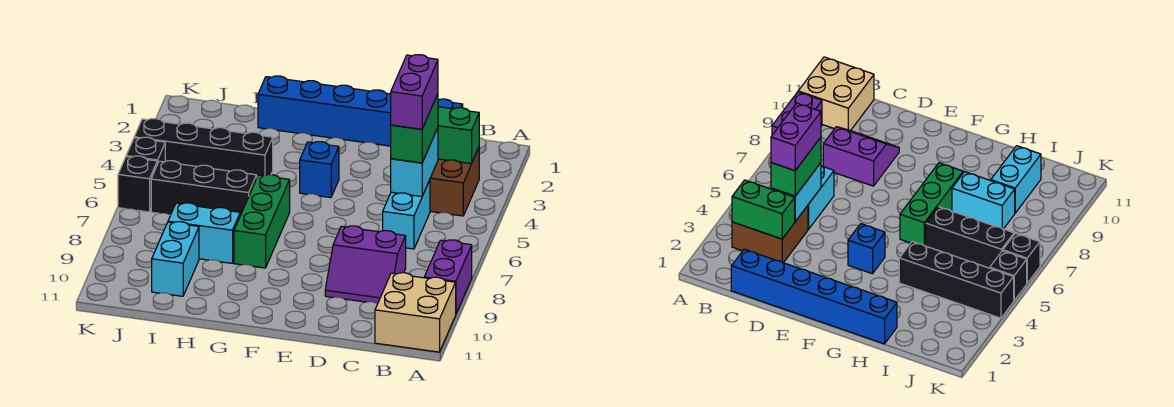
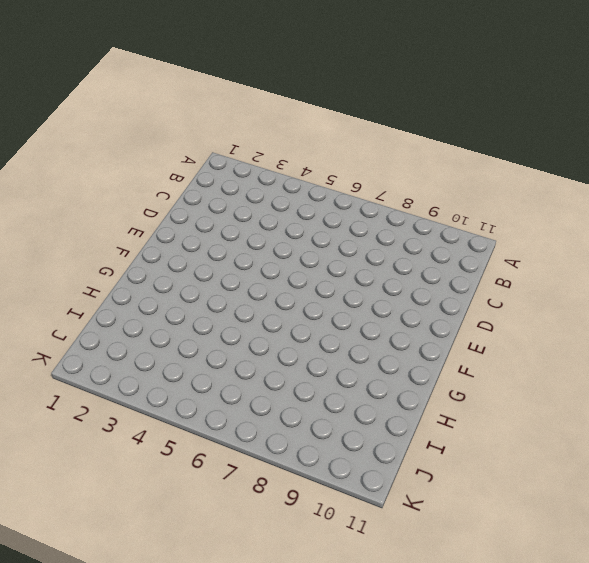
none -> purple brick A8:A9 level 1
none -> tan brick A10:B11 level 1
none -> brown brick B3:C4 level 1

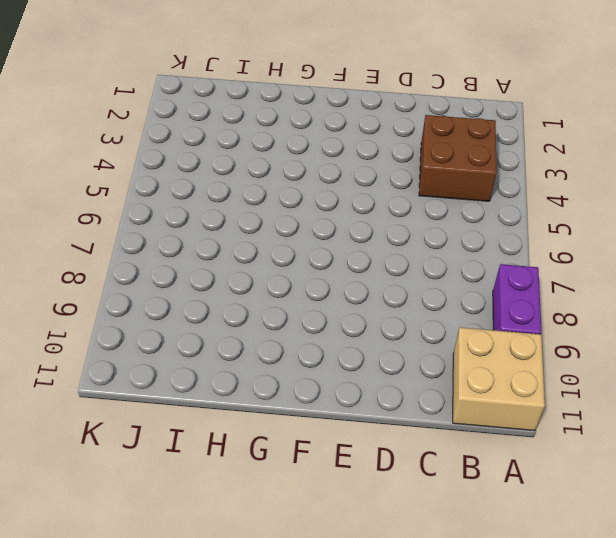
none -> blue brick C1:H1 level 1
none -> cyan brick C5:C6 level 1
none -> purple slope C8:D9 level 1 top 8

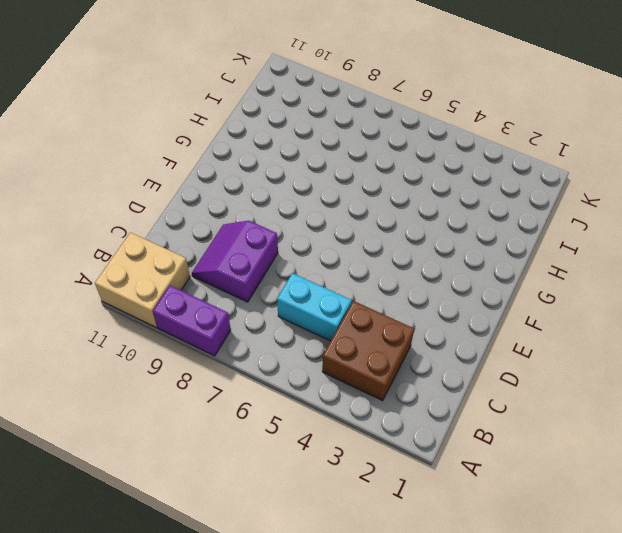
none -> blue brick C1:H1 level 1
none -> blue brick F4 level 1
none -> green brick G6:G8 level 1

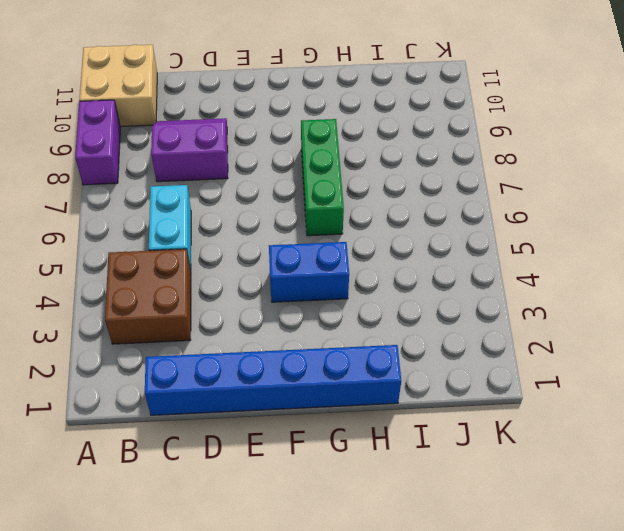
blue brick F4:G4 level 1 -> blue brick F4 level 1
none -> black brick H4:K4 level 1
none -> black brick H6:J6 level 1
none -> cyan brick H8:I8 level 1

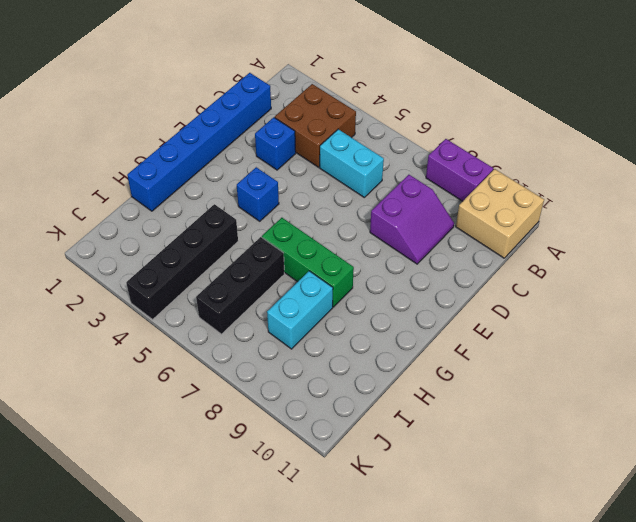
blue brick D3 level 1 -> none
none -> cyan brick I9:I10 level 1
none -> black brick K5 level 1
none -> black brick K6 level 1

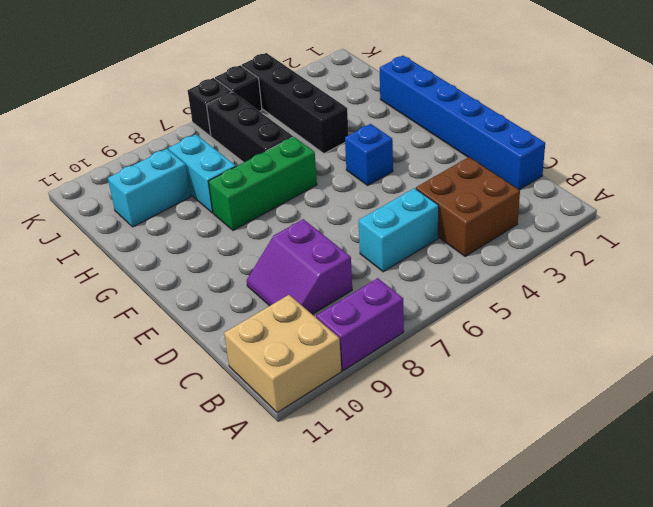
none -> green brick B3:C3 level 2
none -> cyan brick C4:C5 level 2
none -> green brick C4:C5 level 3

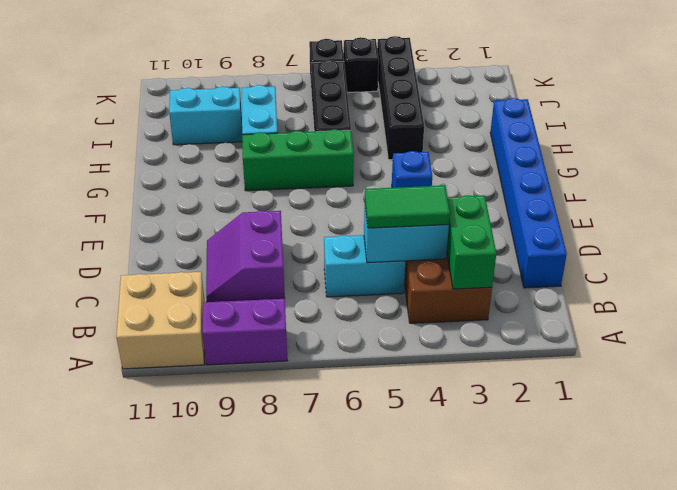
green tile C4:C5 level 3 -> green brick C4:C5 level 3
none -> purple brick C4:C5 level 4

